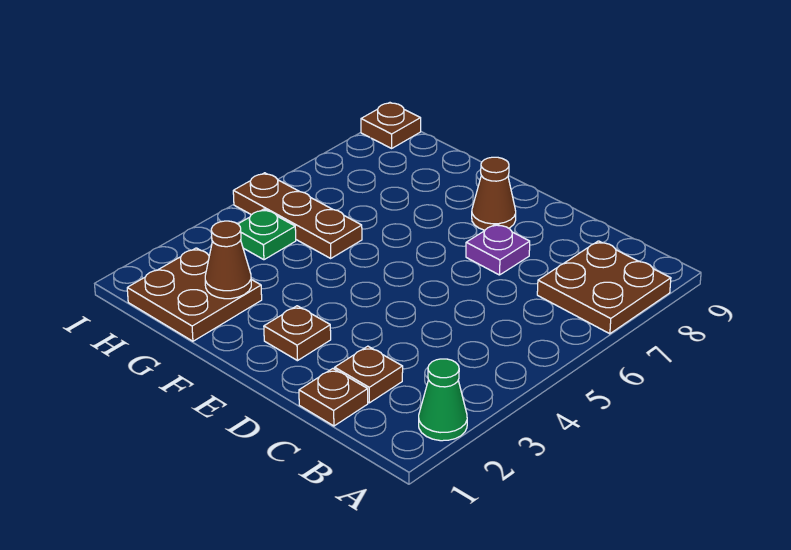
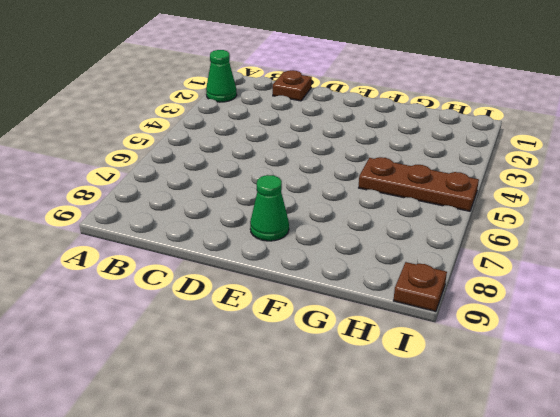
green cone E8 level 1 -> brown cone E8 level 1
none -> brown plate A7:B8 level 1
none -> brown plate C2 level 1
none -> purple plate D7 level 1

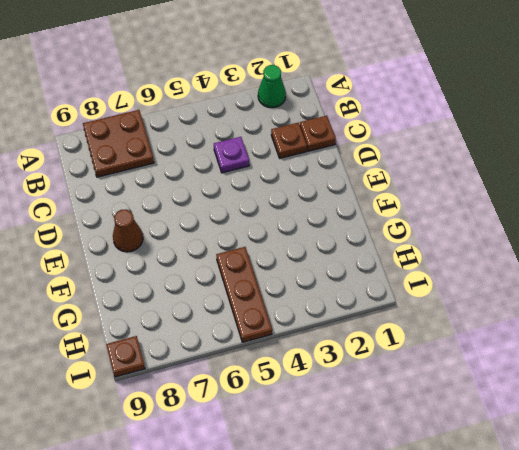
purple plate C4 level 1 -> purple plate D7 level 1
none -> brown plate E2 level 1
none -> brown plate G1:H2 level 1
none -> green plate H4 level 1

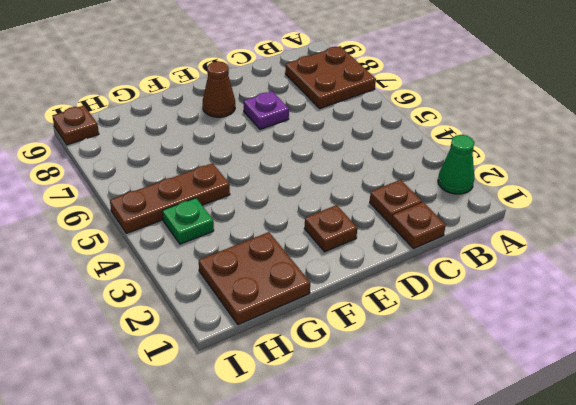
none -> brown cone G2 level 2

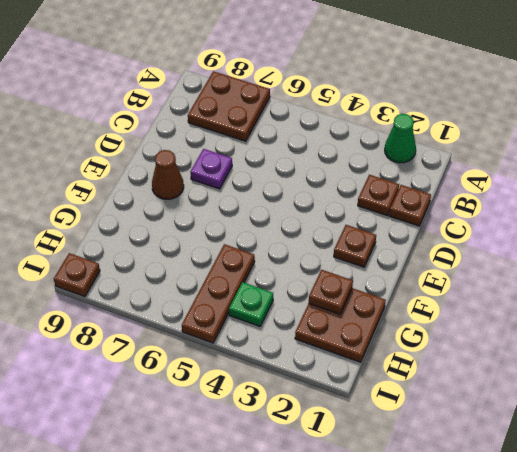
brown plate G2 level 2 -> brown cone G2 level 2

